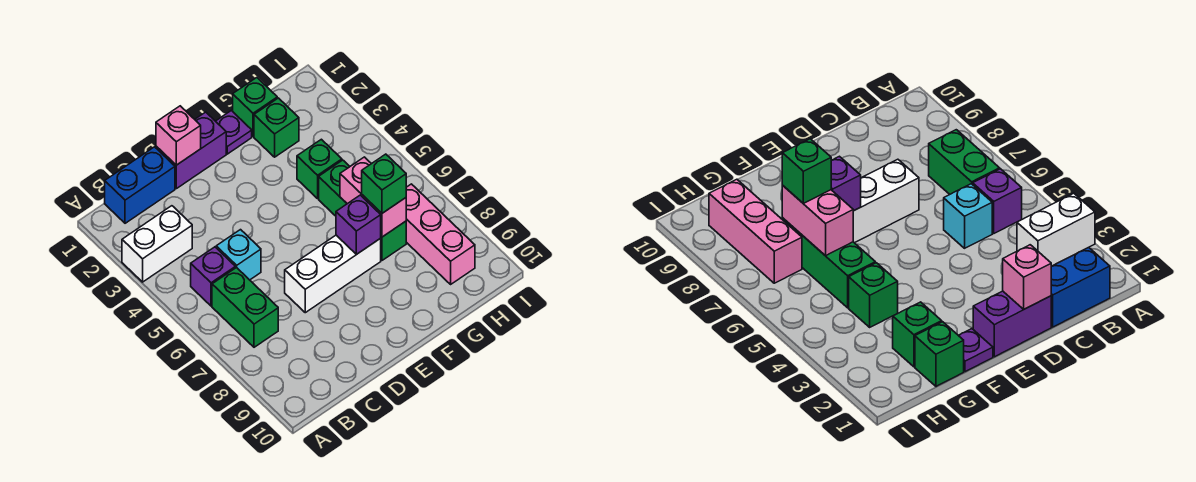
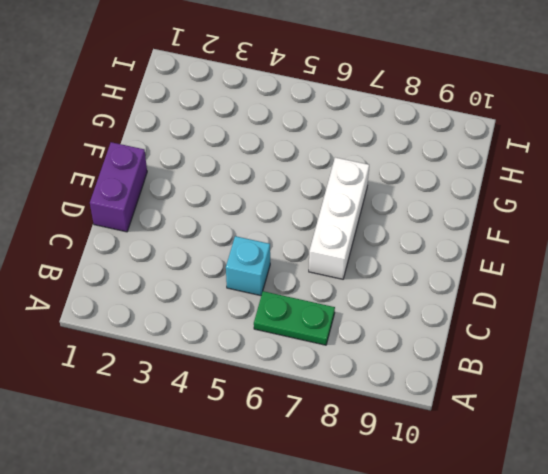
green plate B6:B7 level 1 -> green brick B6:B7 level 1
none -> white brick A3:B3 level 1
none -> blue brick B1:C1 level 1
none -> purple brick B5 level 1

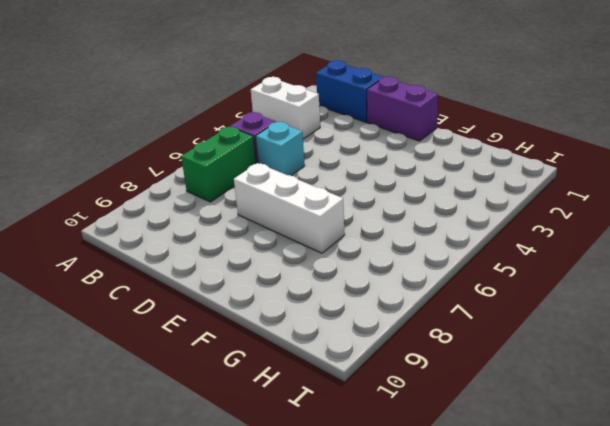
none -> purple plate F1 level 1
none -> green brick G1 level 1
none -> green brick G2 level 1

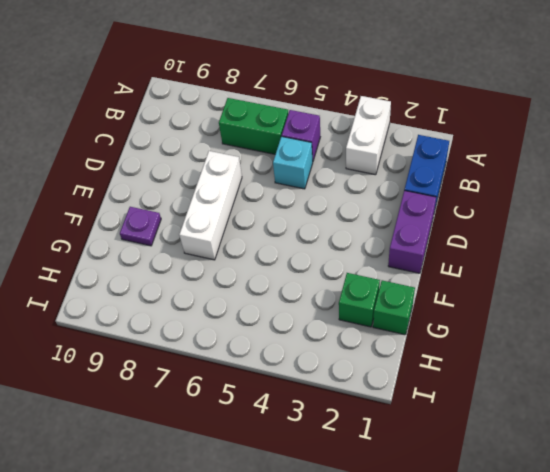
purple plate F9 level 1 -> purple plate F1 level 1
none -> green brick G4 level 1
none -> green brick G5:G7 level 1
none -> pink brick H7:H9 level 1

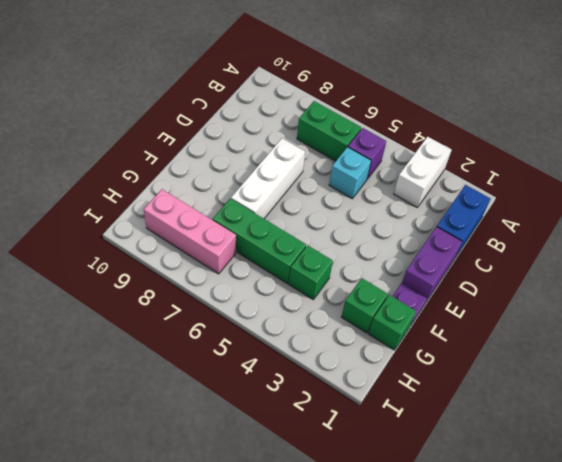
none -> pink brick D1 level 2
none -> purple brick F7 level 2
none -> pink brick G6:G7 level 2

